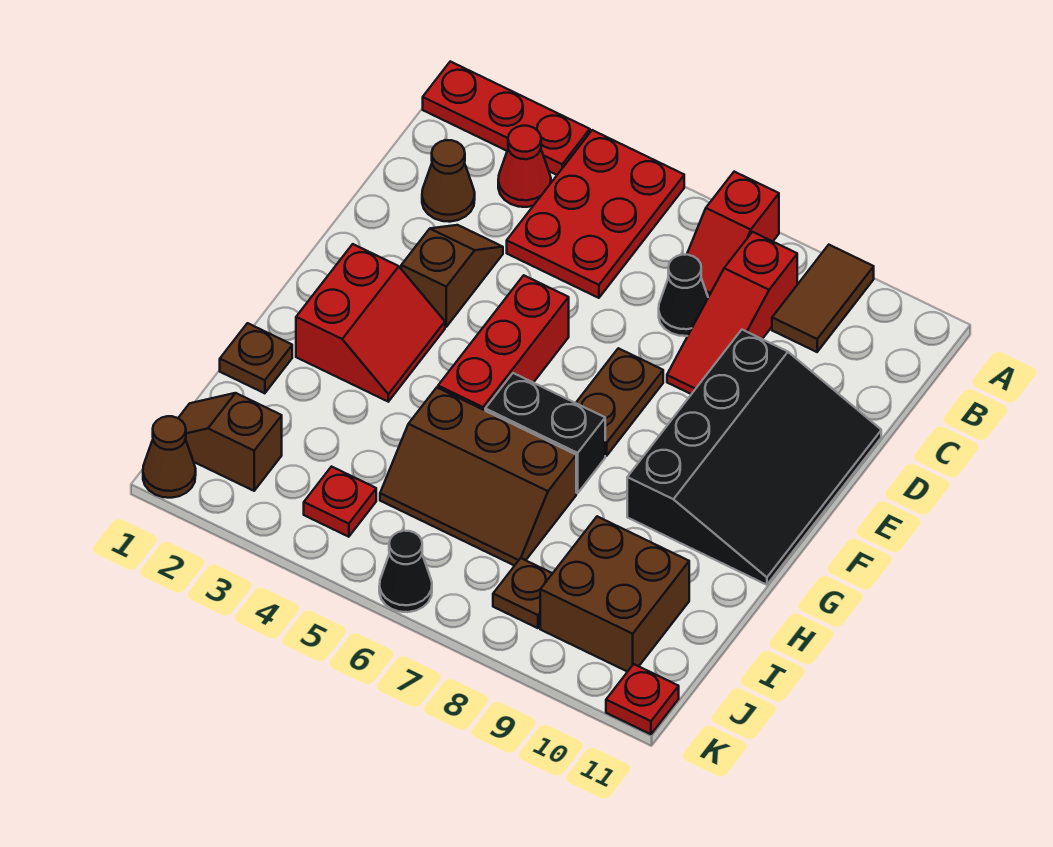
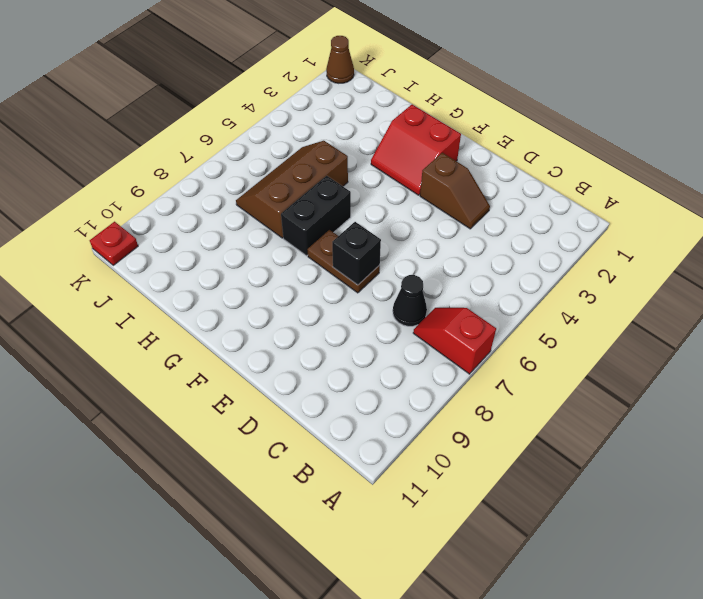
black brick E7 level 2 -> none
none -> red plate A1:A3 level 1
none -> red plate A4:C5 level 1
none -> brown tile A9:B9 level 1

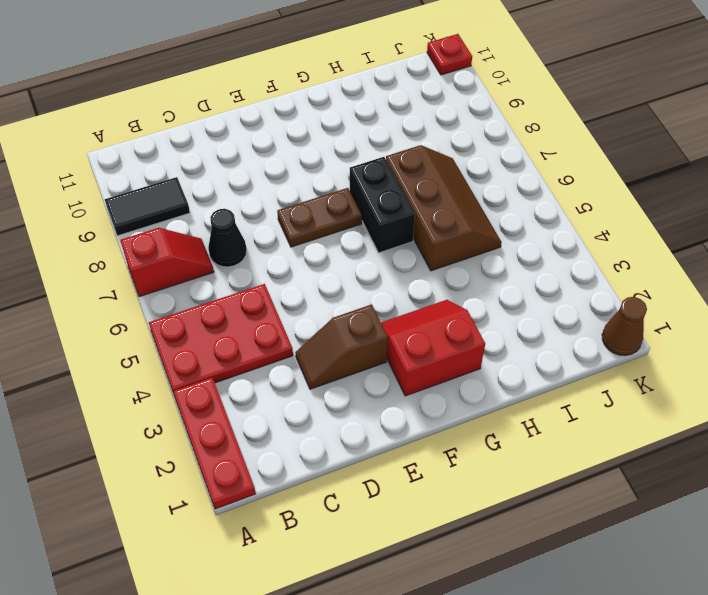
black tile A9:B9 level 1 -> brown tile A9:B9 level 1
none -> red cone B3 level 1
none -> red slope B8:D8 level 1 top B
none -> brown cone C2 level 1

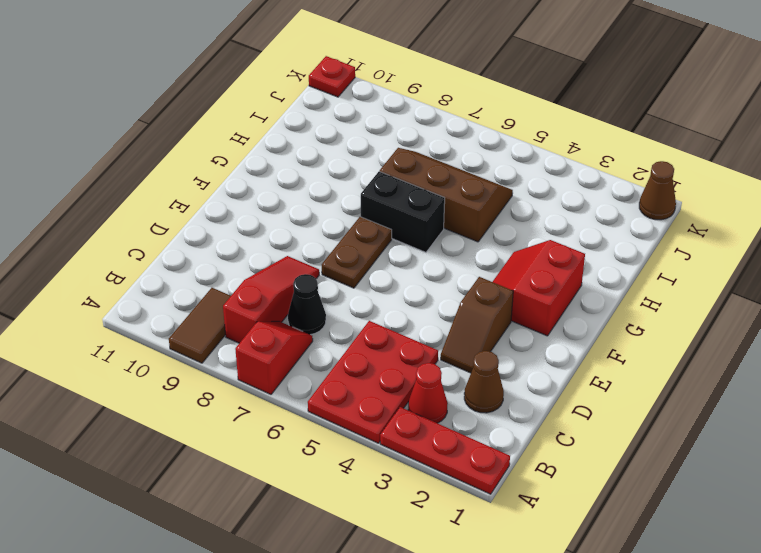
none -> black slope D9:G11 level 1 top 9
none -> red brick E5:G5 level 1
none -> brown plate H1 level 1

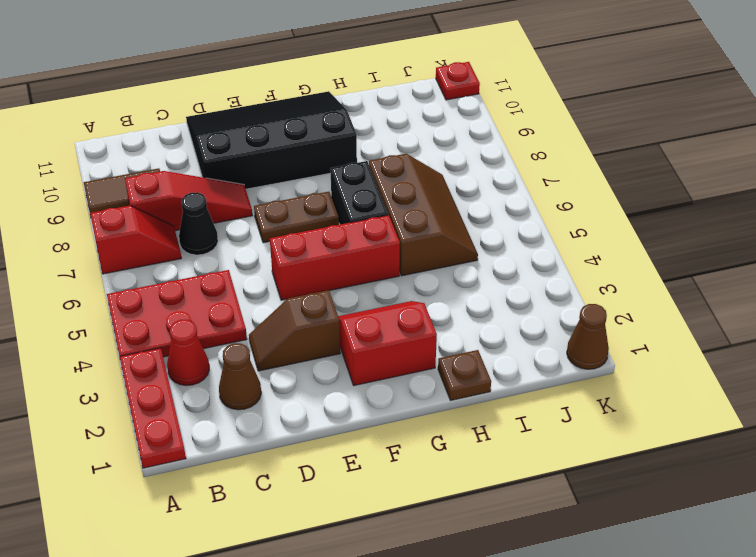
none -> brown brick I9:J10 level 1
none -> brown slope J1:J2 level 1 top 2
none -> red plate J4 level 1

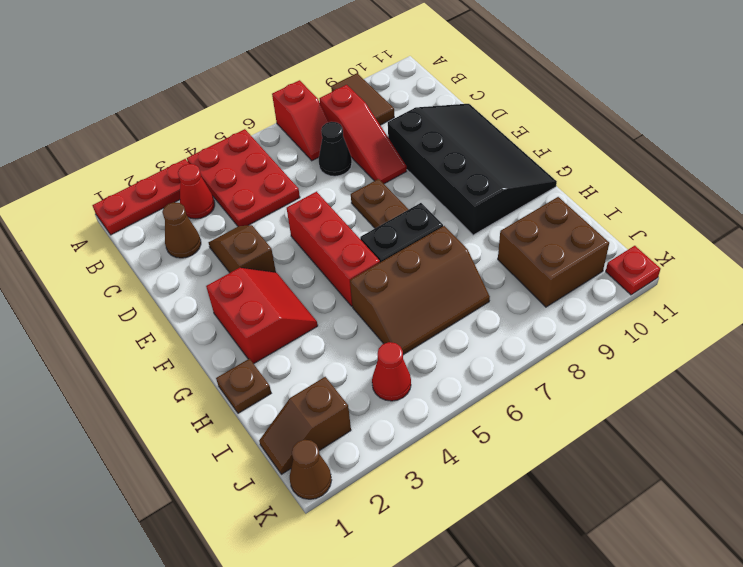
red cone J4 level 1 -> red plate J4 level 1
none -> brown plate J8 level 1
none -> black cone K6 level 1

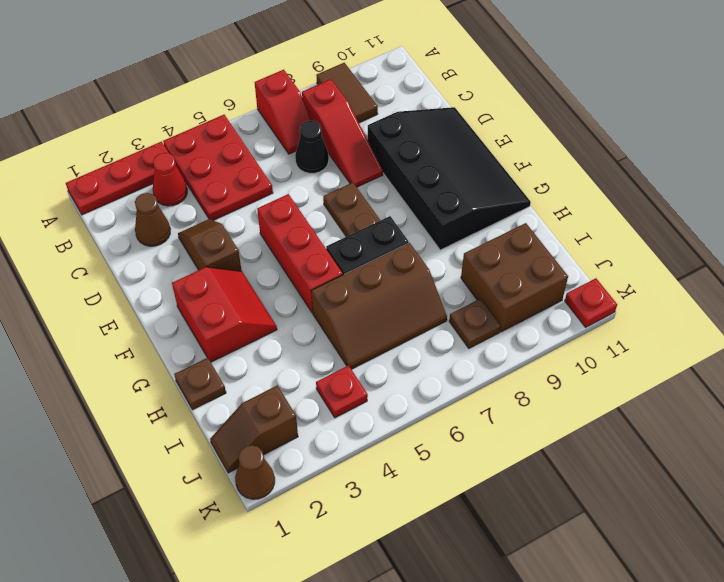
none -> black cone K6 level 1

